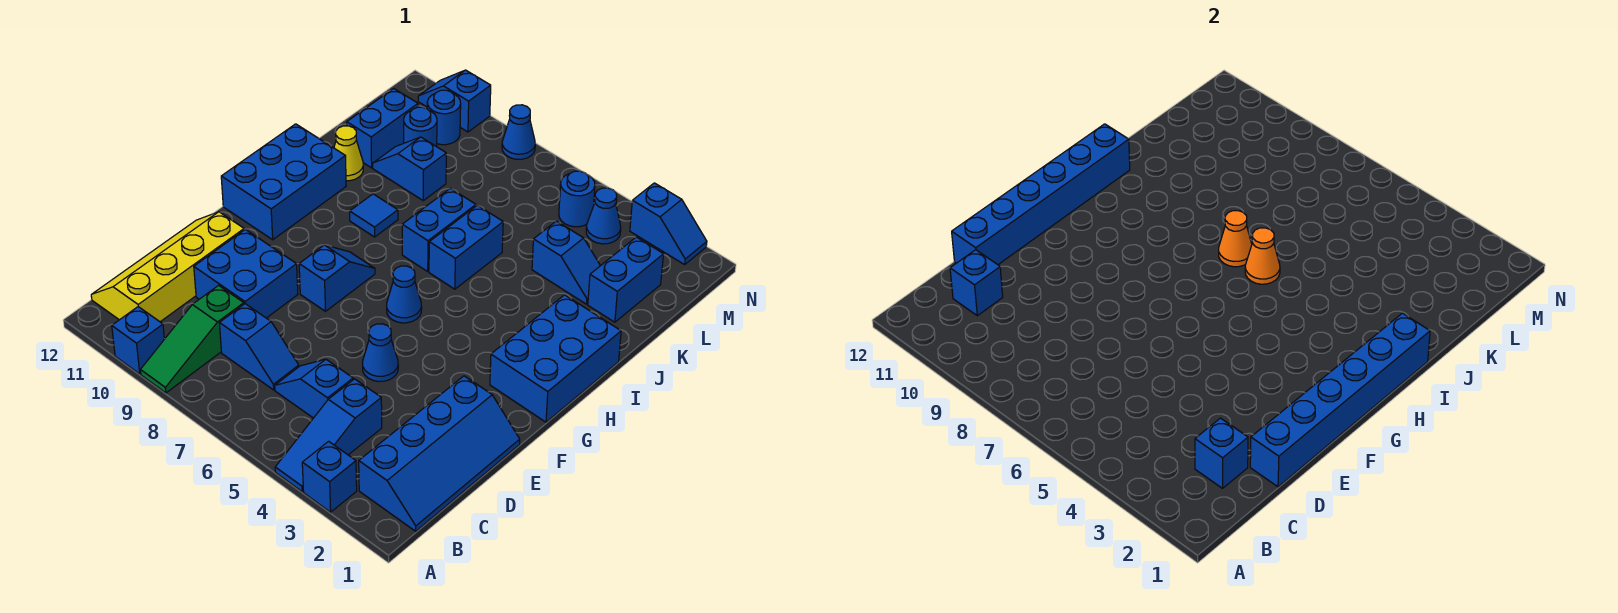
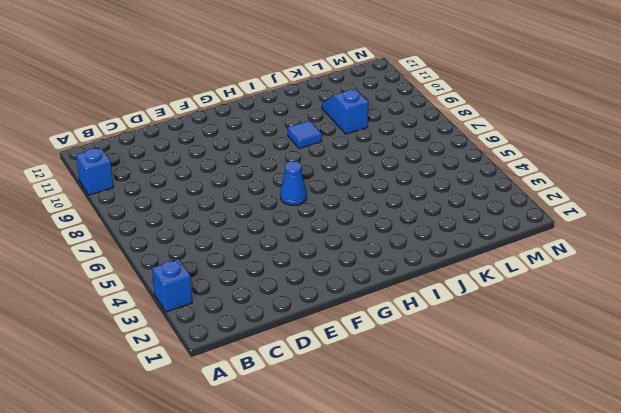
none -> blue slope A4:C4 level 1 top C
none -> green slope A9:C9 level 1 top C
none -> blue slope B1:E2 level 1 top 2
none -> yellow slope B11:E12 level 1 top 11

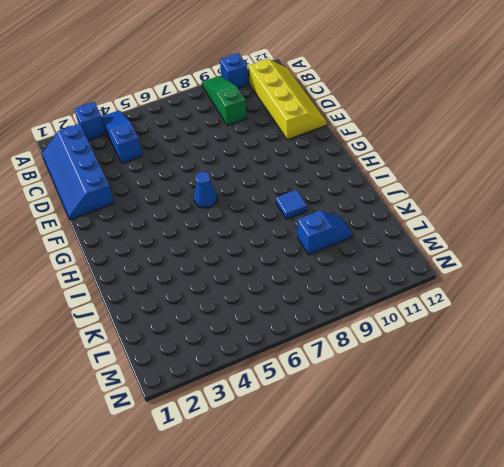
none -> blue slope C5:C6 level 1 top 5
none -> blue slope C7:C8 level 1 top 8
none -> blue brick D9:E10 level 1
none -> blue cone E5 level 1

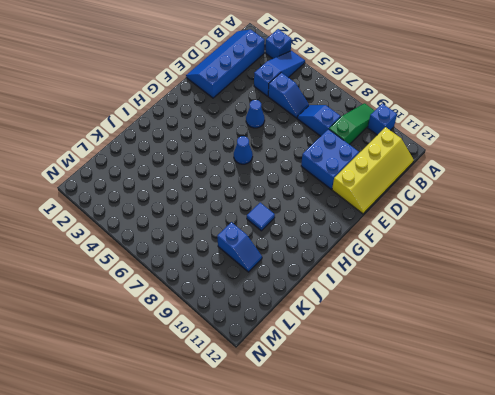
none -> blue slope F8:G8 level 1 top F
none -> blue brick G1:I2 level 1
none -> blue brick G11:I12 level 1
none -> blue brick I6:J6 level 1

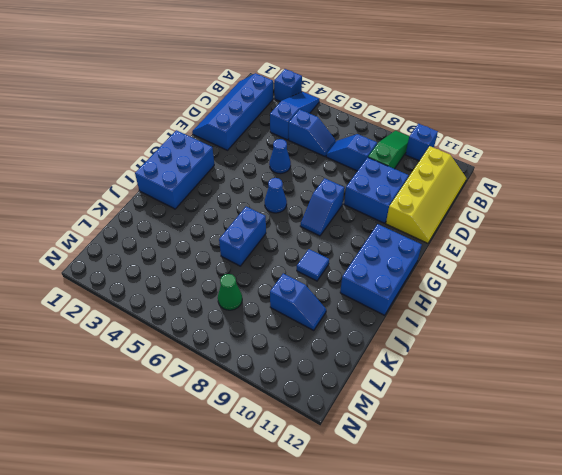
green cone L7 level 1 -> none
none -> blue brick I7:J7 level 1
none -> yellow cone J11 level 1
none -> blue brick K2:L2 level 1
none -> blue slope K3:K4 level 1 top 4

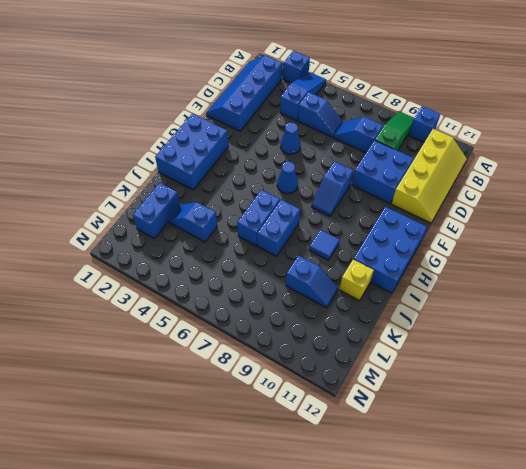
yellow brick J11 level 1 -> yellow cone J11 level 1
none -> blue brick K11:L11 level 1
none -> blue round brick L10 level 1
none -> blue cone M4 level 1
none -> blue round brick M5 level 1

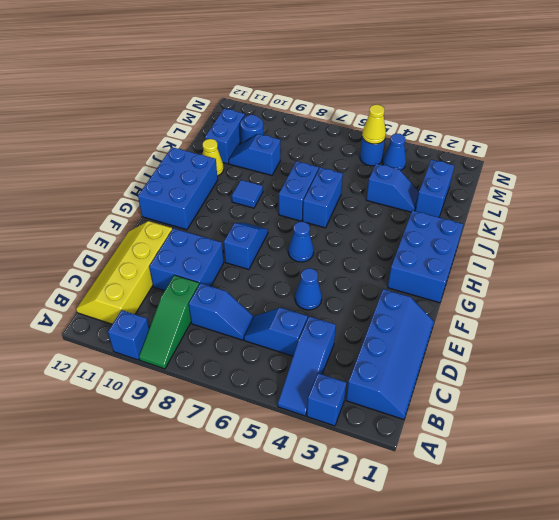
yellow cone M5 level 2 -> none
none -> blue round brick M10 level 1
none -> blue slope N2:N3 level 1 top 3
none -> blue cone N8 level 1
none -> blue slope N10:N11 level 1 top 10

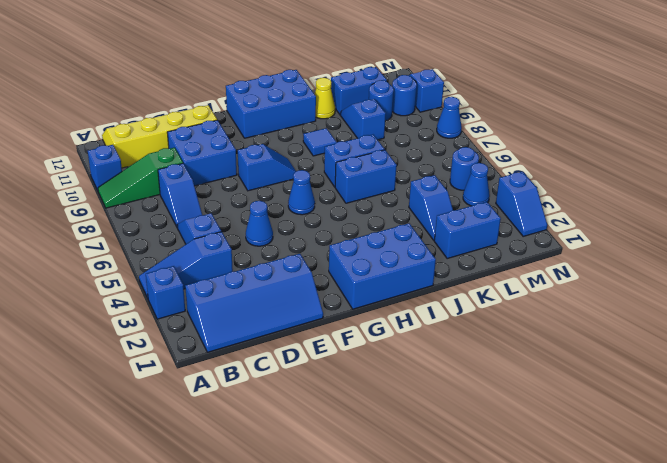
none -> blue brick C2 level 2
none -> blue brick C11 level 2
none -> blue brick D1:I1 level 2
none -> blue brick D12:I12 level 2

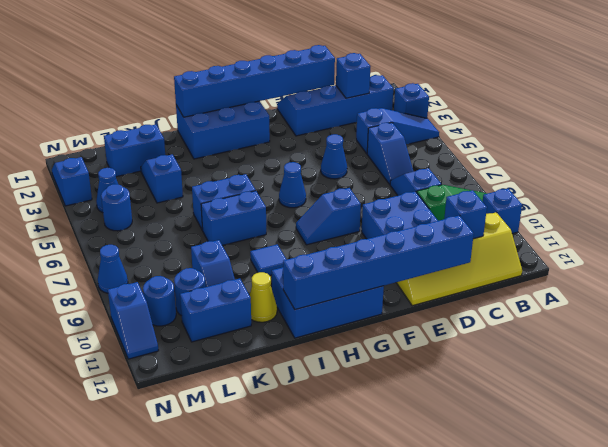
none -> orange cone I6 level 2
none -> orange cone I7 level 2

